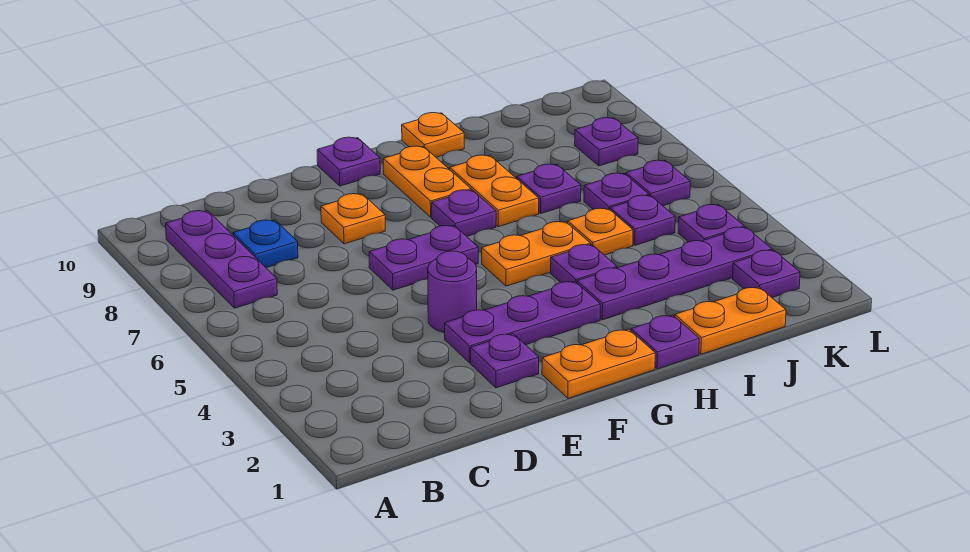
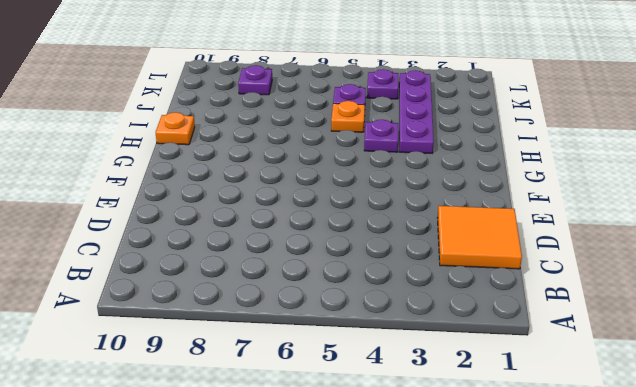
orange tile C1:D2 level 1 -> none
none -> purple plate B7:B9 level 1
none -> blue plate C8 level 1
none -> purple plate E2 level 1

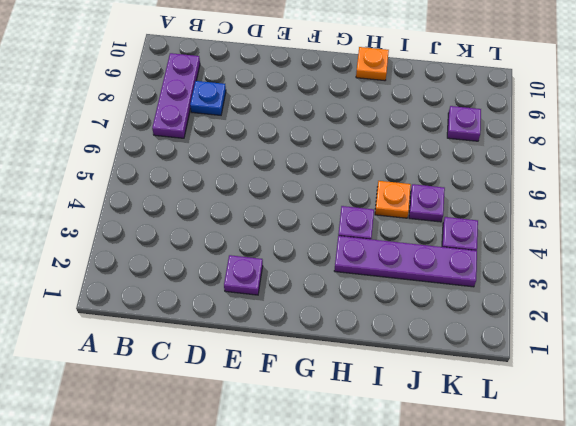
none -> purple plate E3:G3 level 1
none -> purple round brick E4 level 1
none -> purple plate E6:F6 level 1

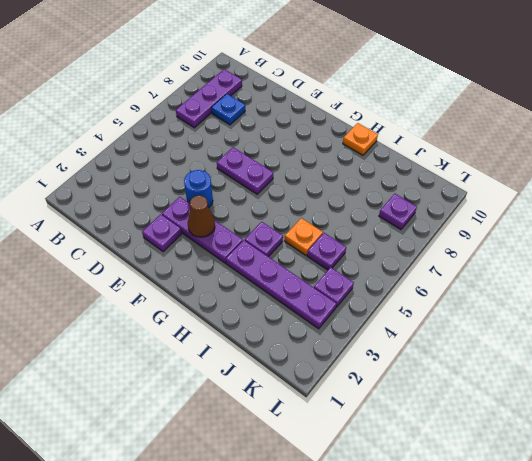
blue round brick E4 level 1 -> purple round brick E4 level 1
brown cone F3 level 2 -> none
none -> orange plate E8 level 1
none -> orange plate F1:G1 level 1
none -> purple plate F10 level 1

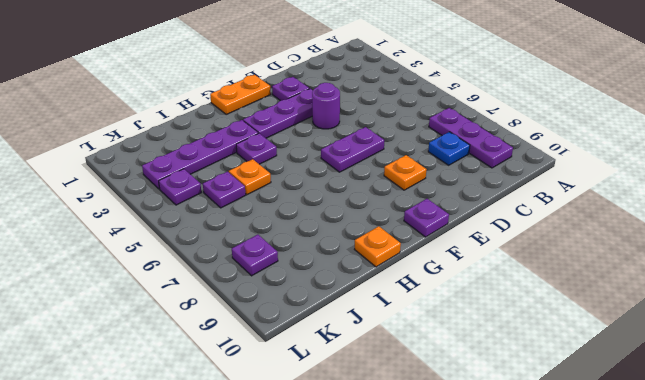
none -> orange plate G5:H5 level 1
none -> purple plate G7 level 1
none -> orange plate G8:G9 level 1

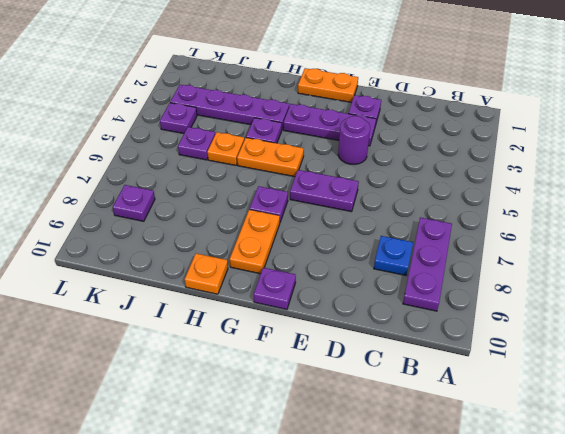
none -> orange plate E8 level 1
none -> purple plate H1 level 1
none -> orange plate H7:H8 level 1

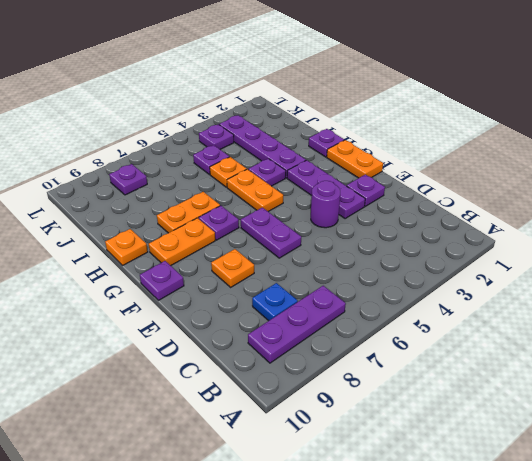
none -> orange plate I1:J1 level 1
none -> purple plate I7 level 1
none -> purple plate J6 level 1

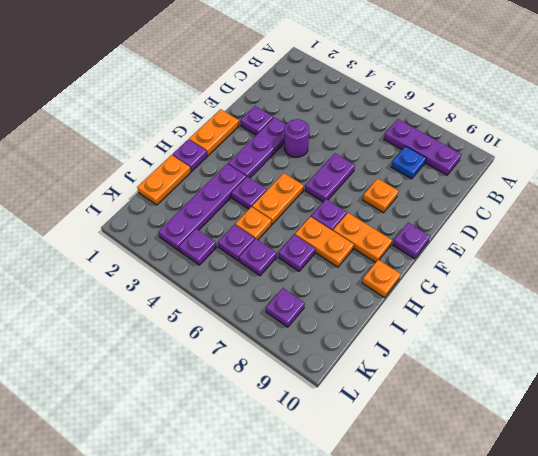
none -> purple plate K2 level 1
none -> purple plate K6 level 1

